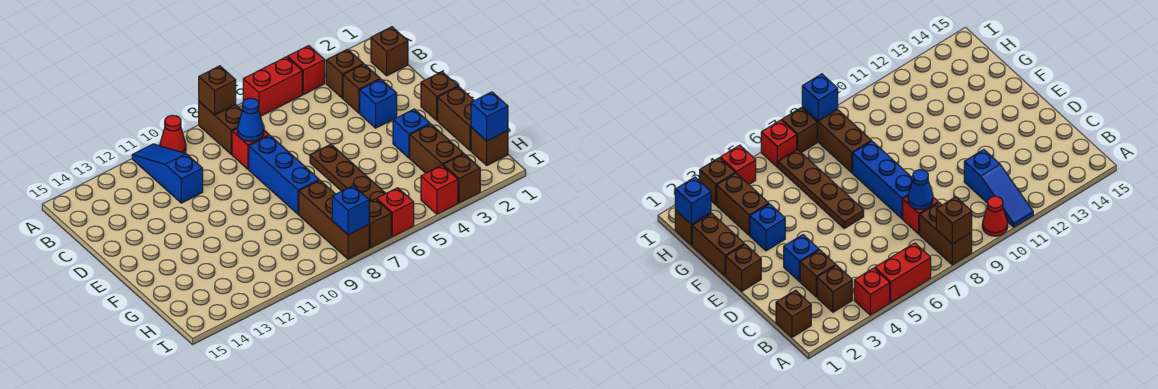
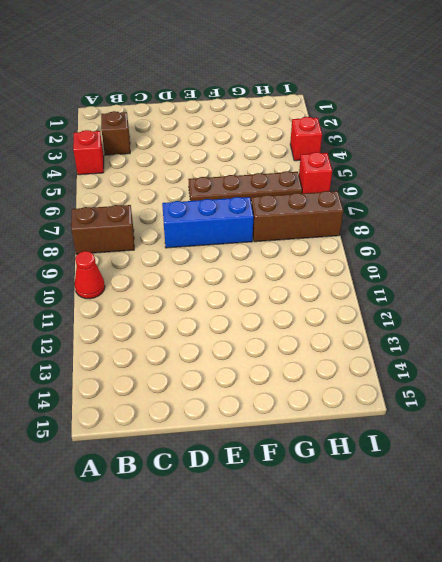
none -> red brick A5:A6 level 1
none -> blue slope A11:C11 level 1 top C
none -> brown brick B1 level 1

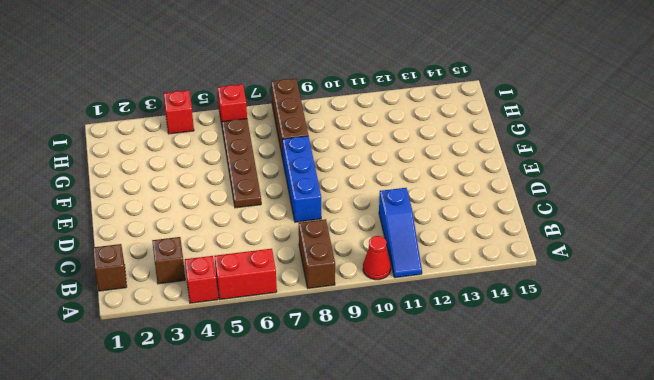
none -> brown brick C3 level 1
none -> red brick C8 level 1
none -> blue brick D3 level 1

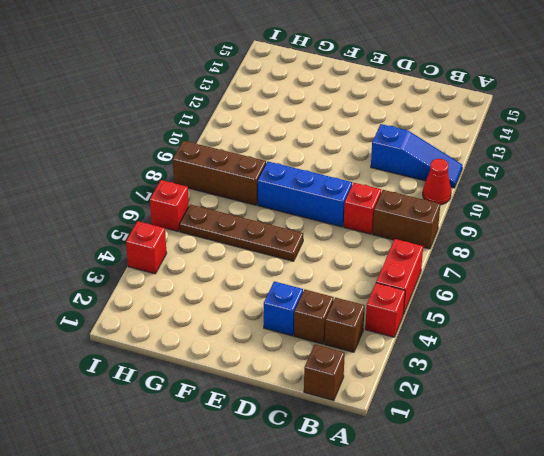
none -> brown brick E1 level 1
none -> brown brick F1:G1 level 1
none -> blue brick F3 level 1

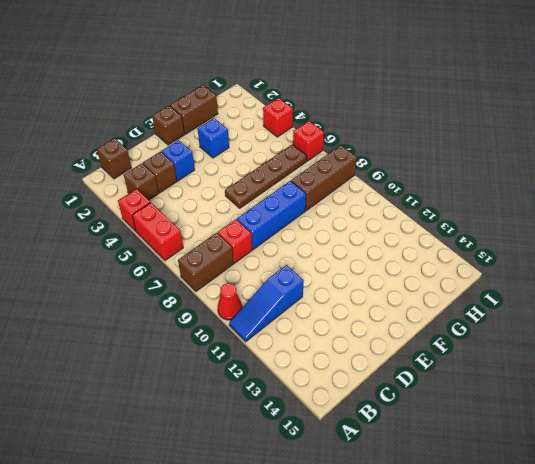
none -> brown brick G3:H3 level 1
none -> brown brick H1 level 1
none -> brown brick I3 level 1

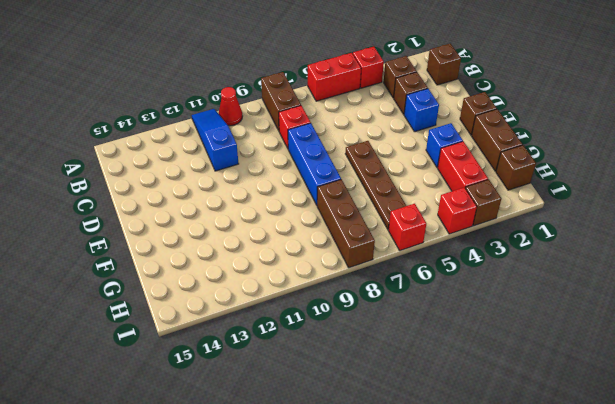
red brick G3:H3 level 1 -> brown brick G3:H3 level 1
none -> brown brick I7 level 1
none -> brown brick A8 level 2
none -> blue cone C8 level 2

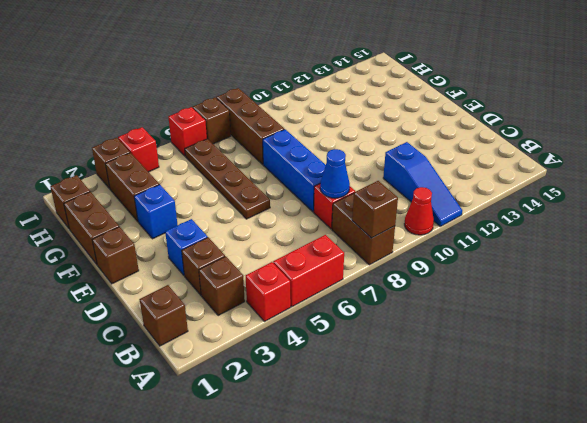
none -> blue brick H1 level 2
none -> blue brick I8 level 2

